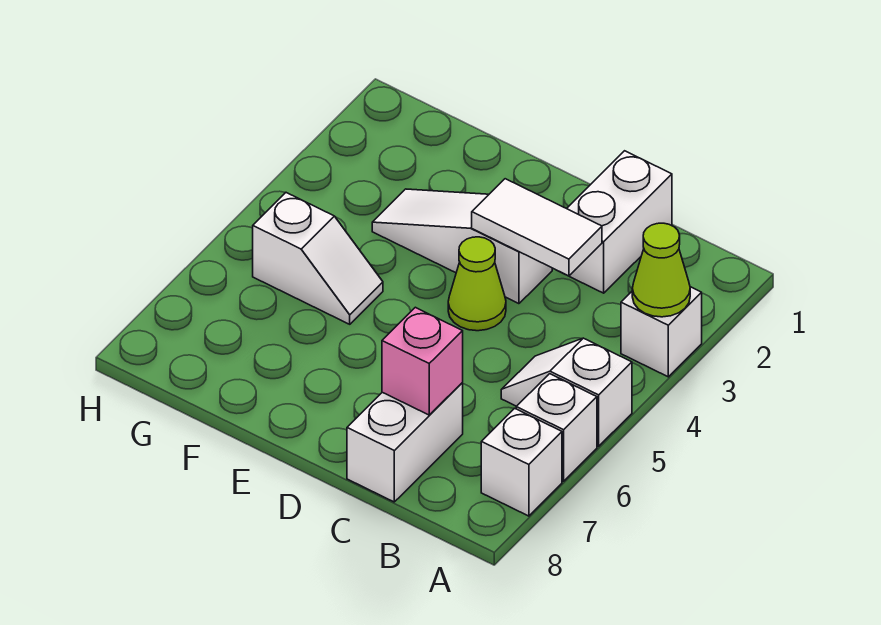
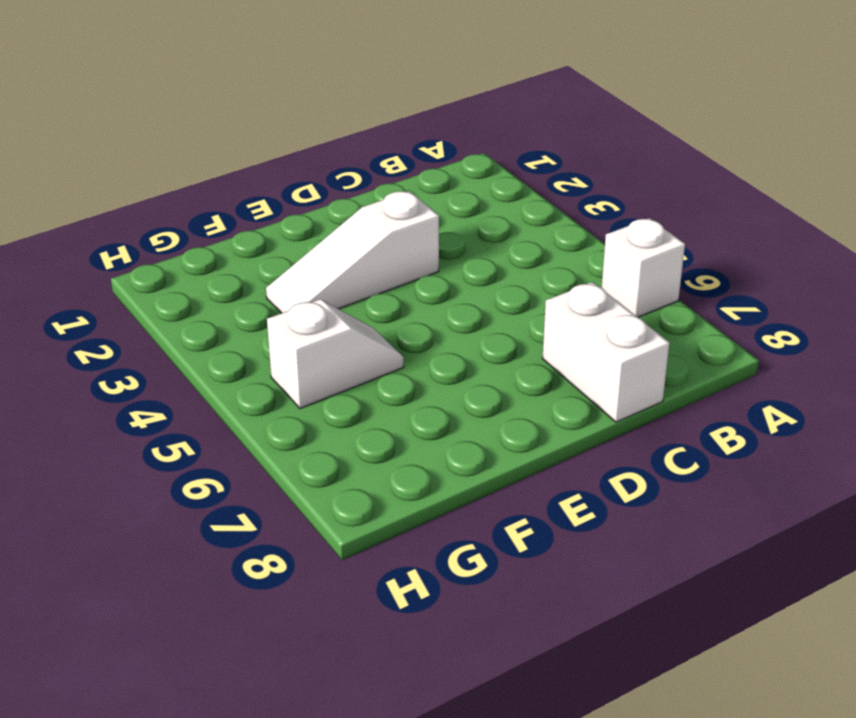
none -> white brick A3 level 1
none -> white slope A5:B5 level 1 top A
none -> white brick A7 level 1

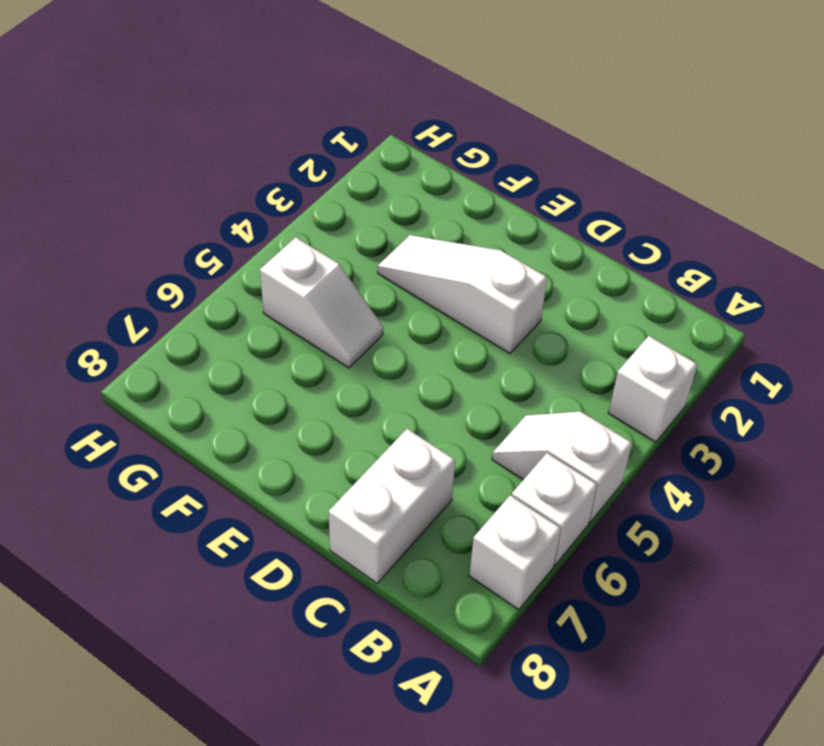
none -> white brick C1:C2 level 1
none -> lime cone D4 level 1
none -> lime cone A3 level 2

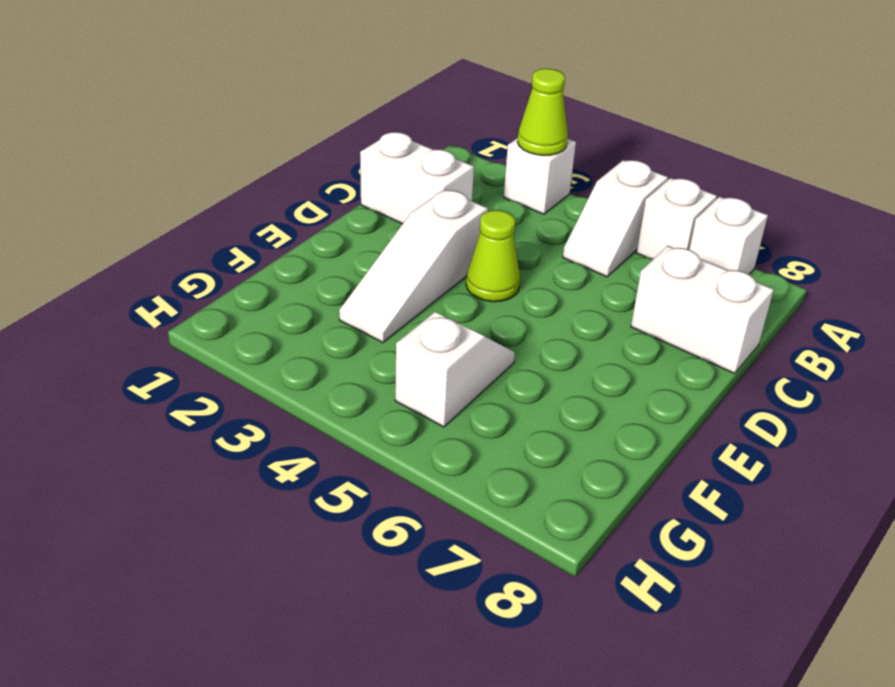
none -> white tile C3:D3 level 2
none -> pink brick C7 level 2

